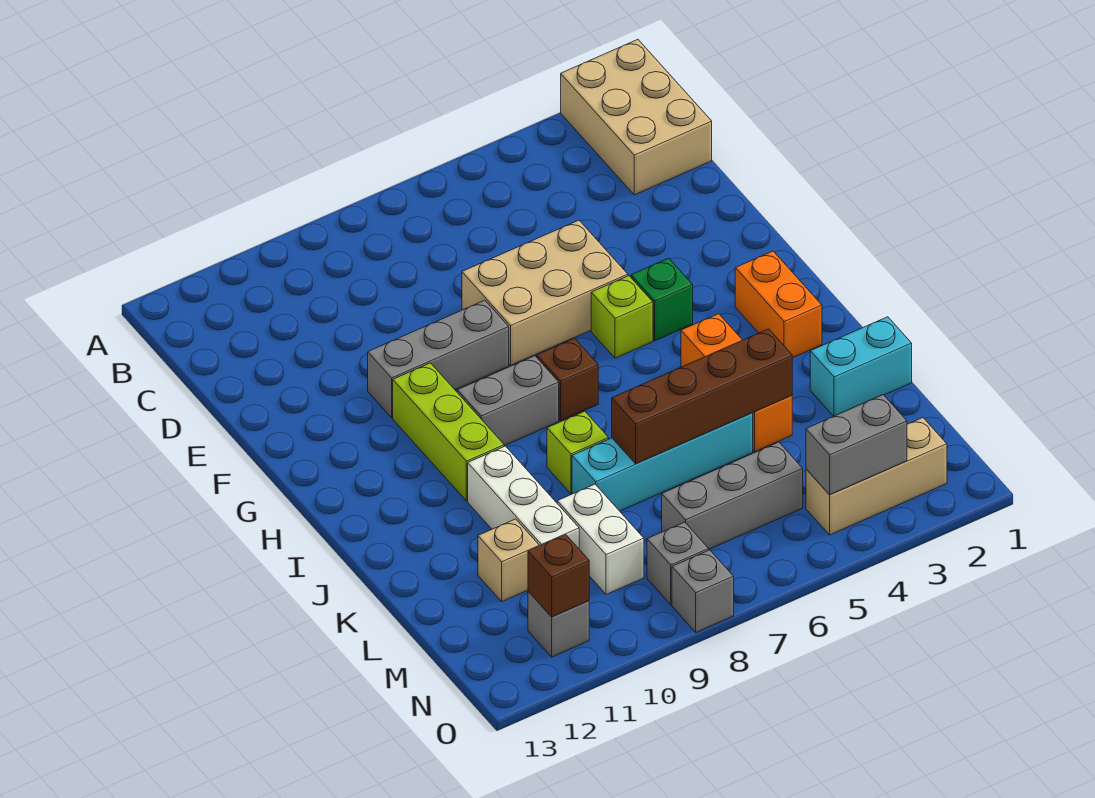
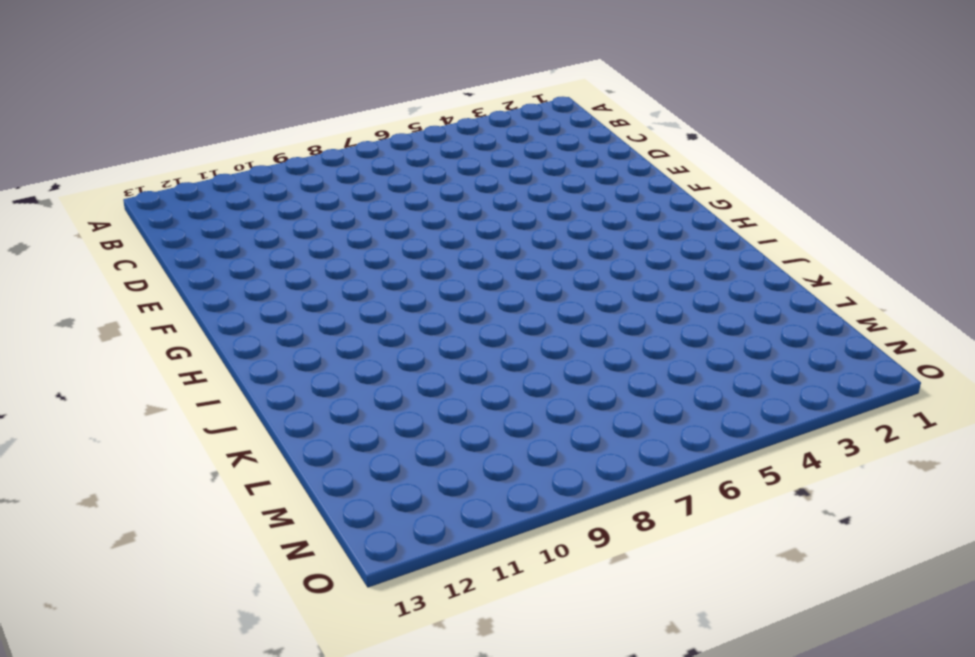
none -> tan brick A1:C2 level 1
none -> tan brick E5:F7 level 1
none -> grey brick F8:F10 level 1

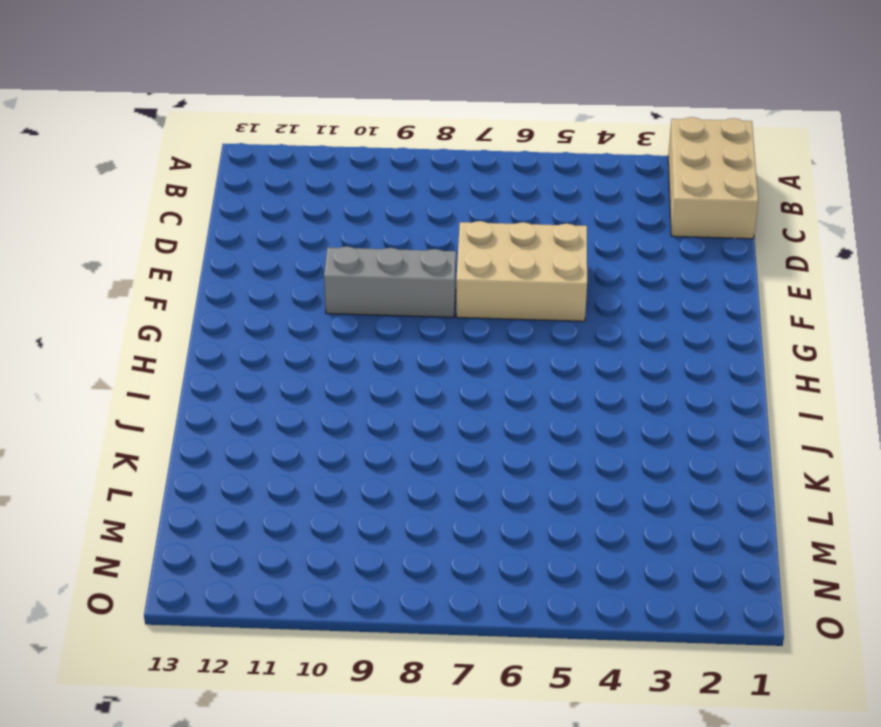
none -> green brick G4 level 1
none -> lime brick G5 level 1
none -> lime brick G10:I10 level 1

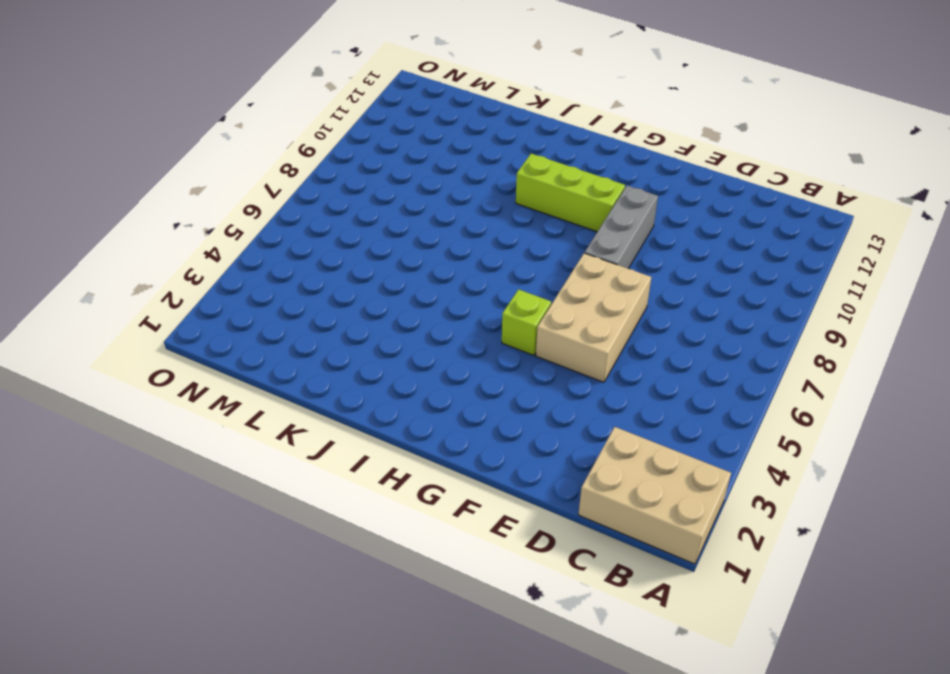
none -> green brick G4 level 1
none -> orange brick H2:I2 level 1
none -> brown brick H7 level 1

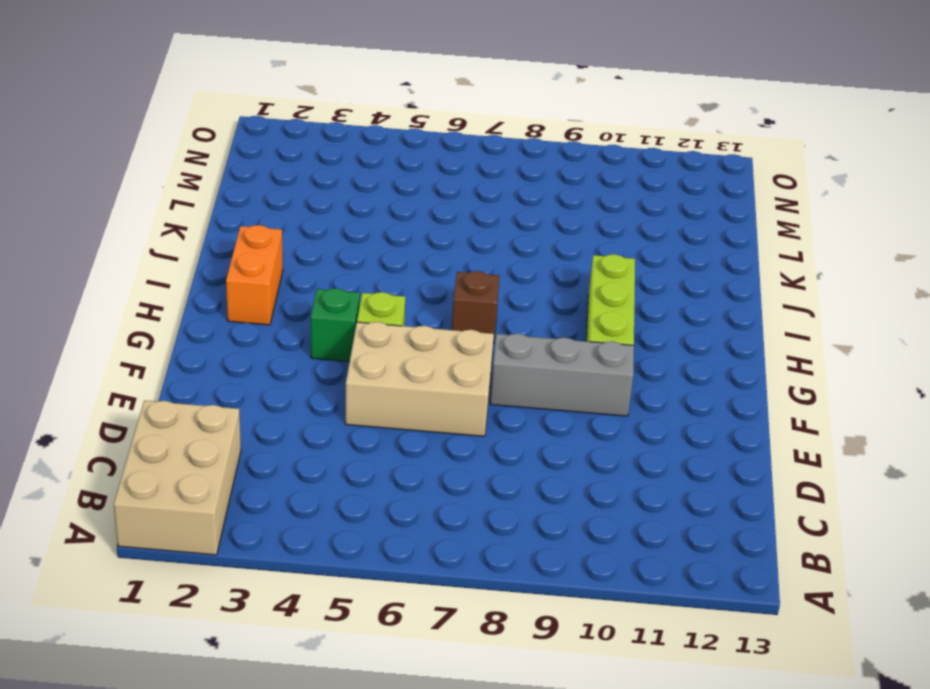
none -> grey brick H8:H9 level 1
none -> orange brick I4:K4 level 1
none -> lime brick J8 level 1

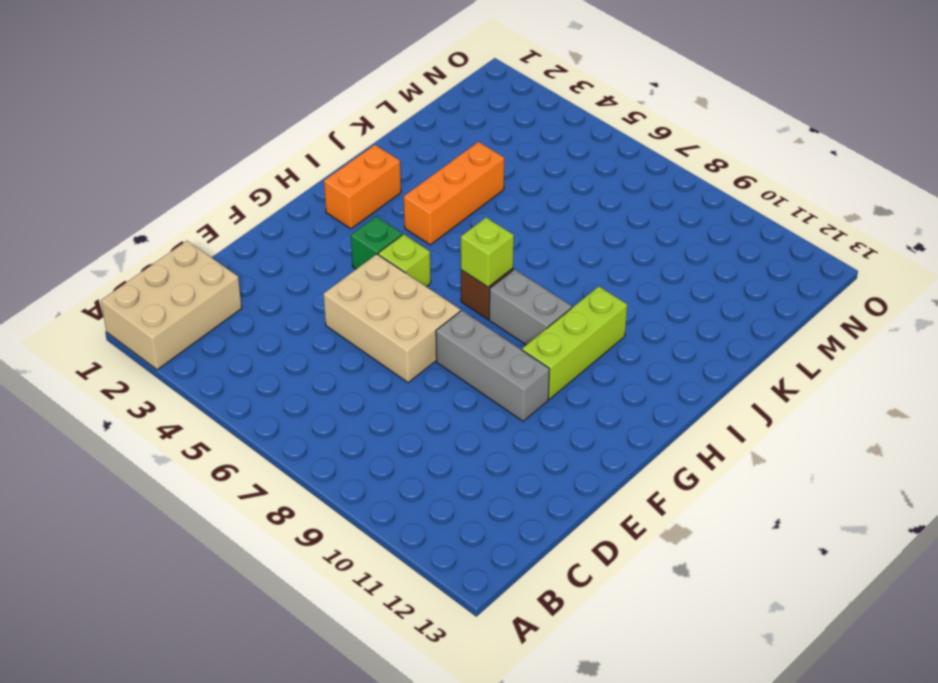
lime brick H7 level 2 -> lime brick J8 level 1
none -> white brick J10:L10 level 1
none -> cyan brick K1:K2 level 1
none -> cyan brick K5:K8 level 1

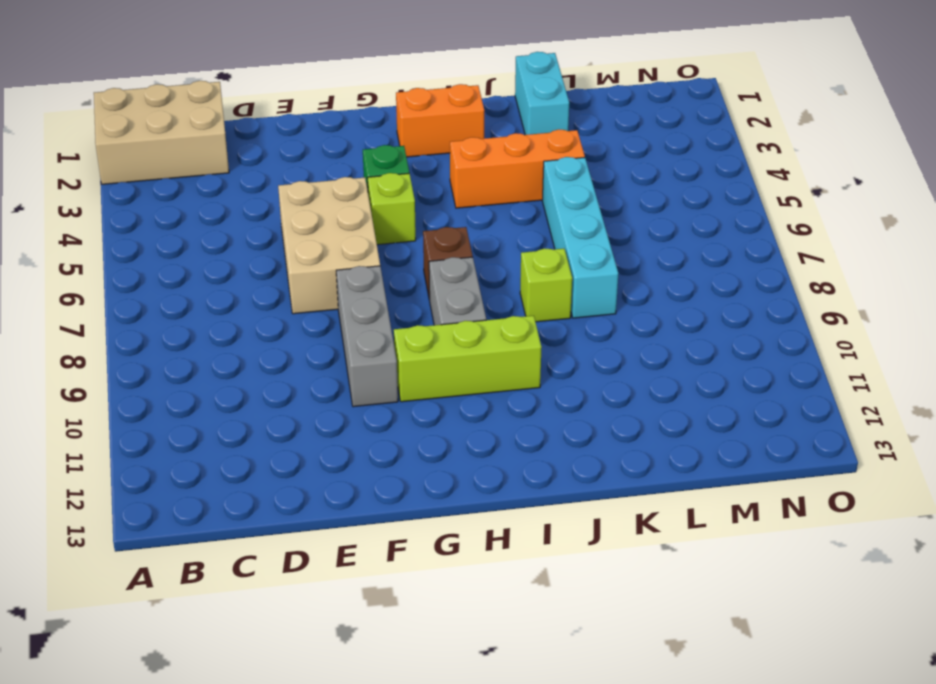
none -> white brick J10:L10 level 1
none -> white brick L9:M9 level 1
none -> tan brick L11 level 1

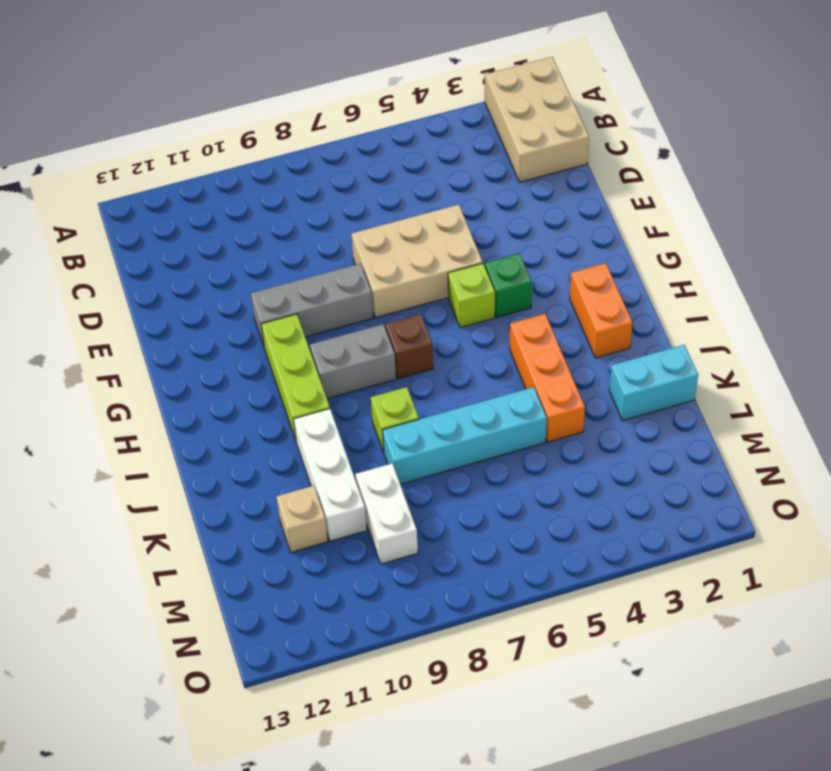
none -> grey brick M5:M7 level 1
none -> tan brick N2:N4 level 1
none -> grey brick N8 level 1

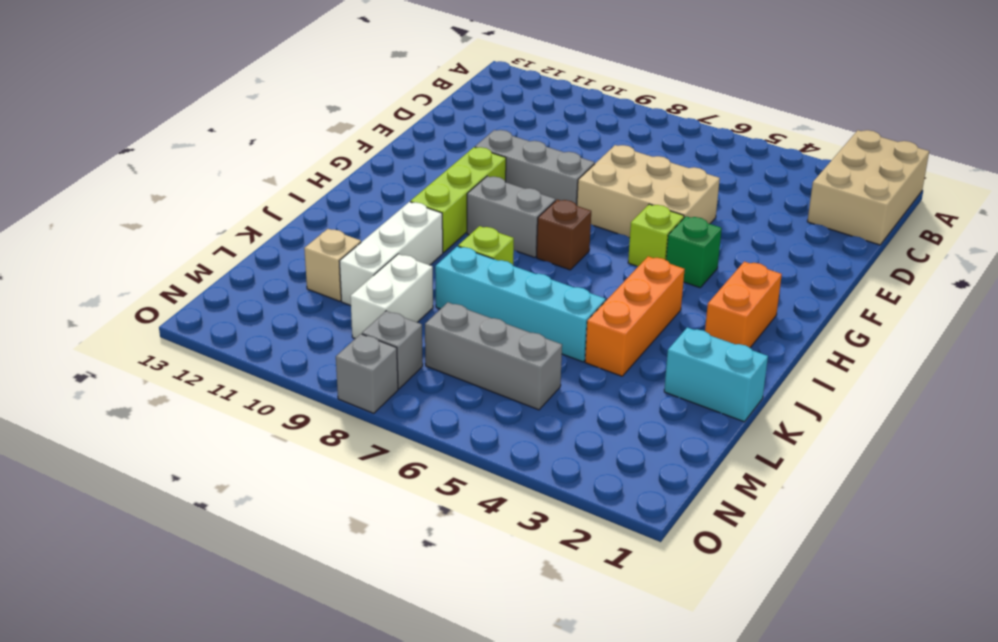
none -> tan brick N2:N4 level 1
none -> grey brick N11 level 1
none -> brown brick K4:K7 level 2

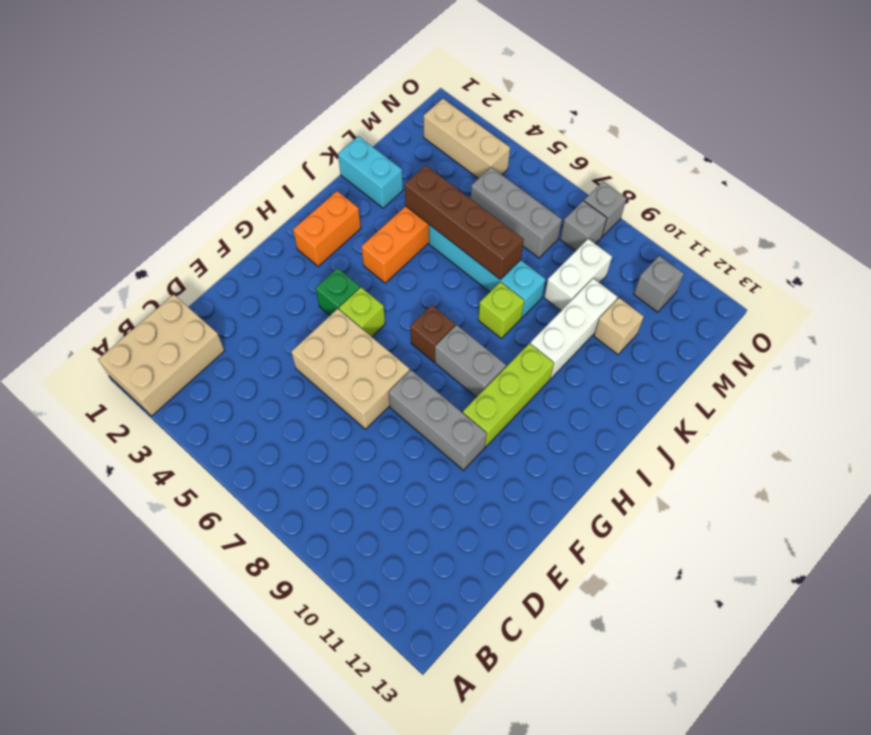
none -> grey brick N3:N4 level 2
none -> brown brick N11 level 2

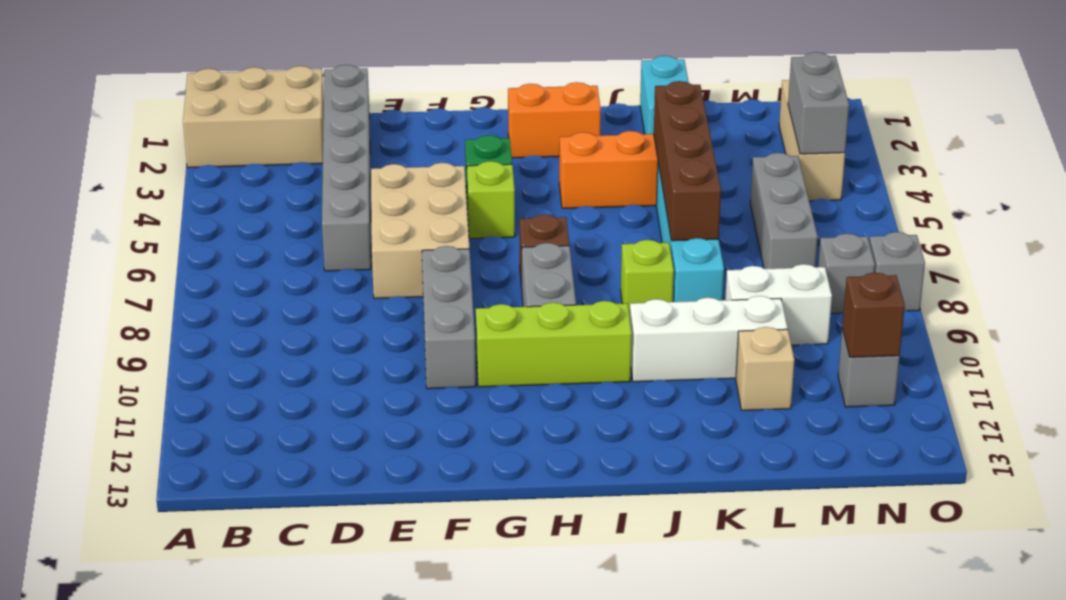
grey brick D1:D6 level 1 -> none

